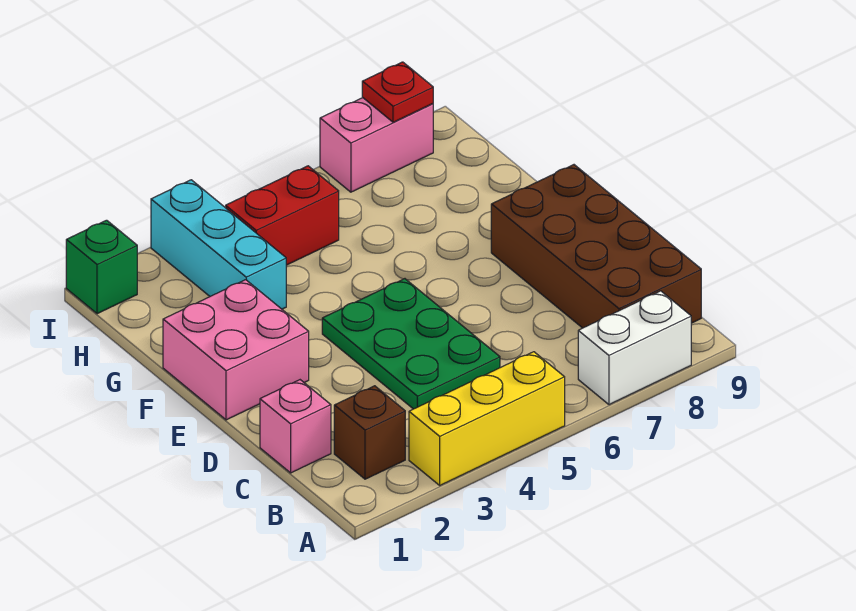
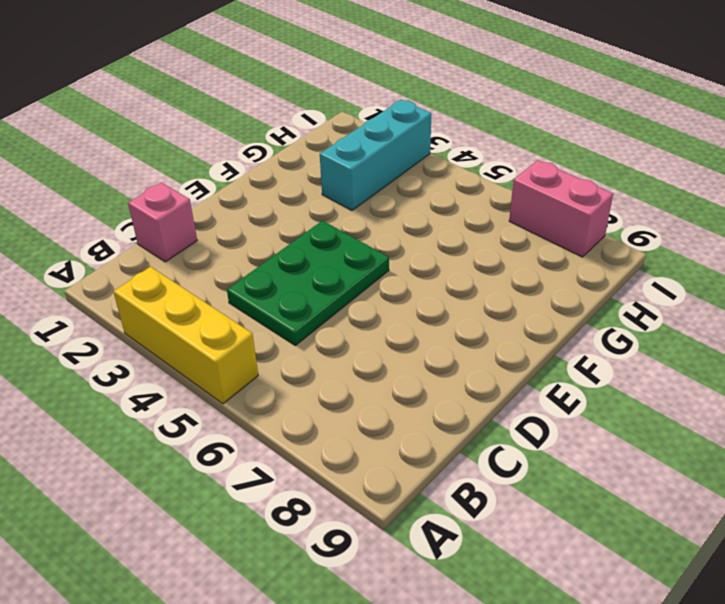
none -> white brick A7:A8 level 1
none -> brown brick B2 level 1
none -> brown brick B8:E9 level 1

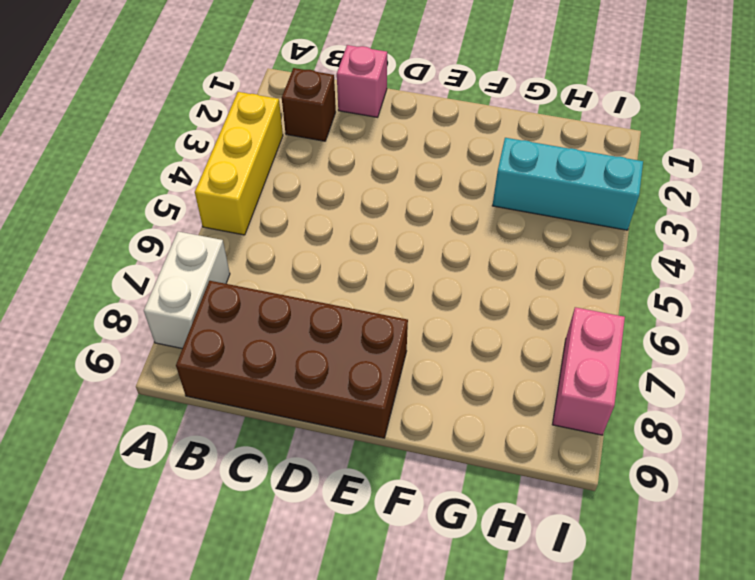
none -> green plate C4:E5 level 1
none -> pink brick E1:F2 level 1
none -> red brick H4:H5 level 1

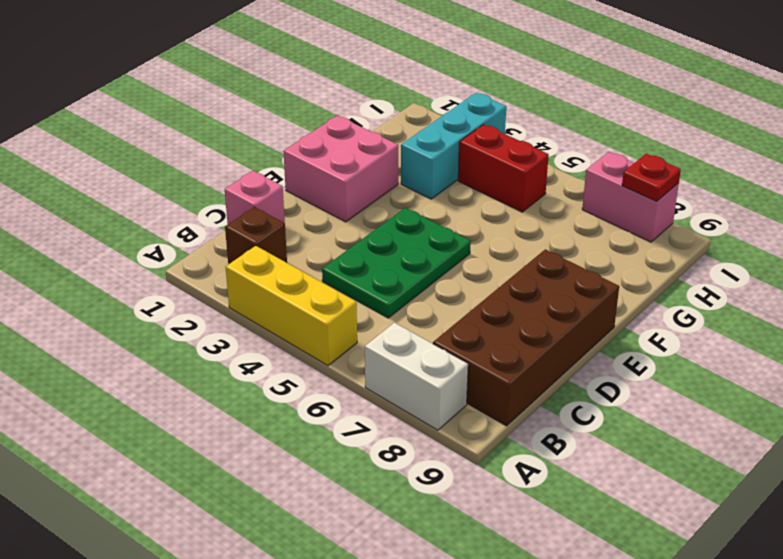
none -> green brick I1 level 1

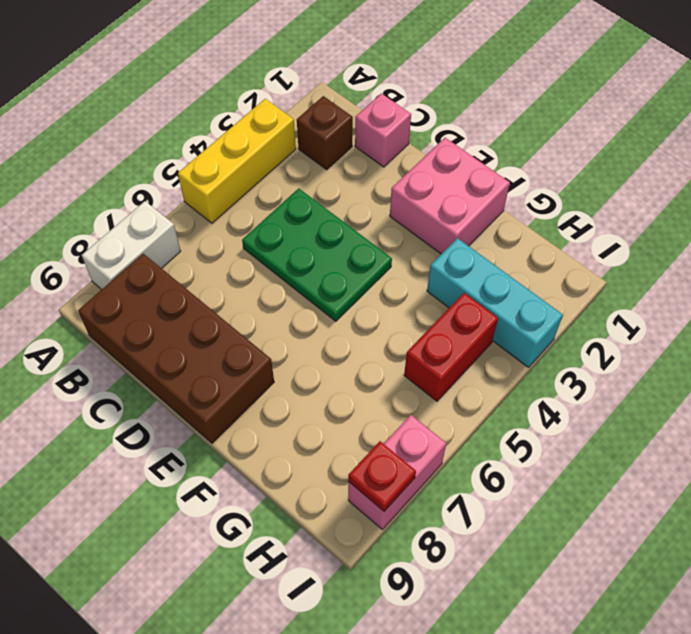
none -> green brick I1 level 1

